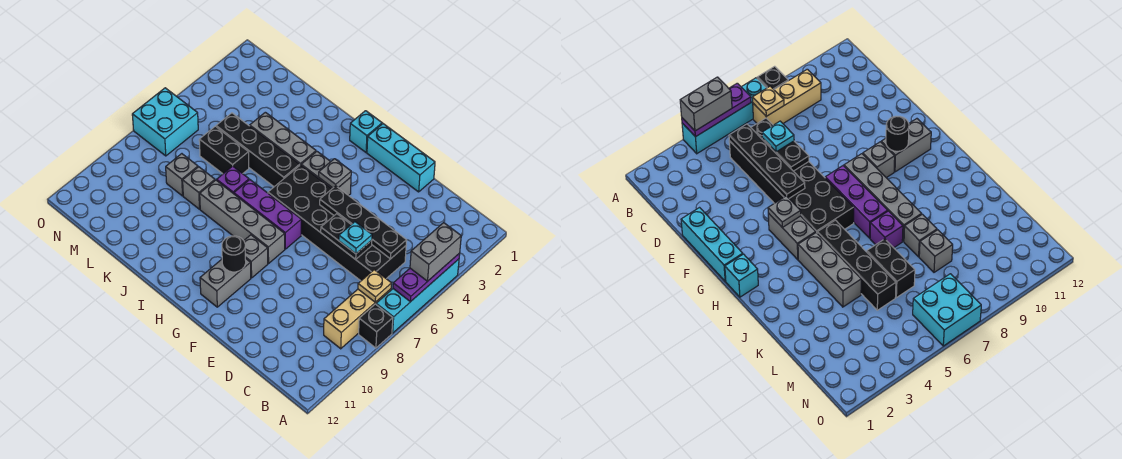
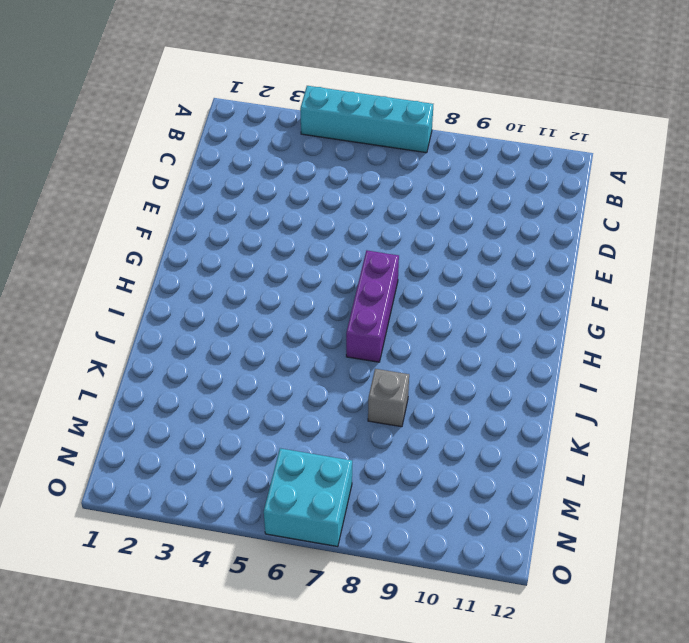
none -> black brick A8 level 1
none -> tan brick B7:B9 level 1
none -> black brick C5:H6 level 1

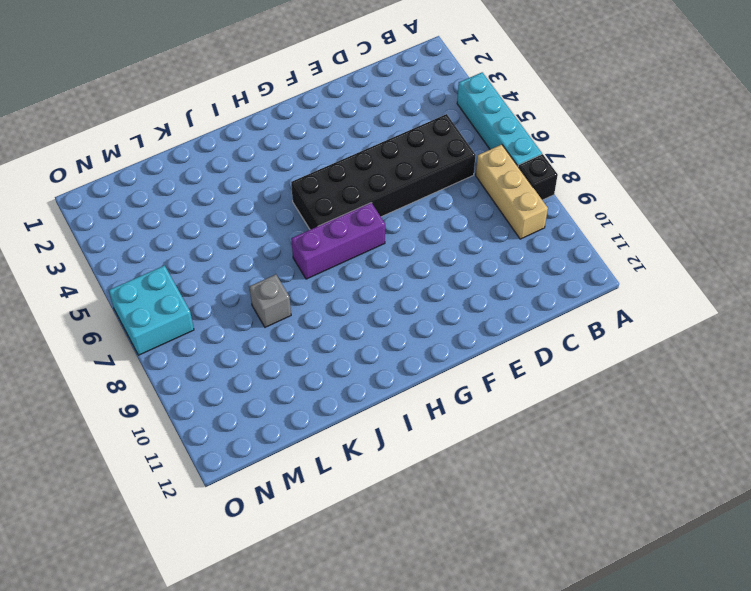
none -> cyan brick E1:G1 level 1
none -> grey brick G4:H4 level 1
none -> grey brick G8:J8 level 1

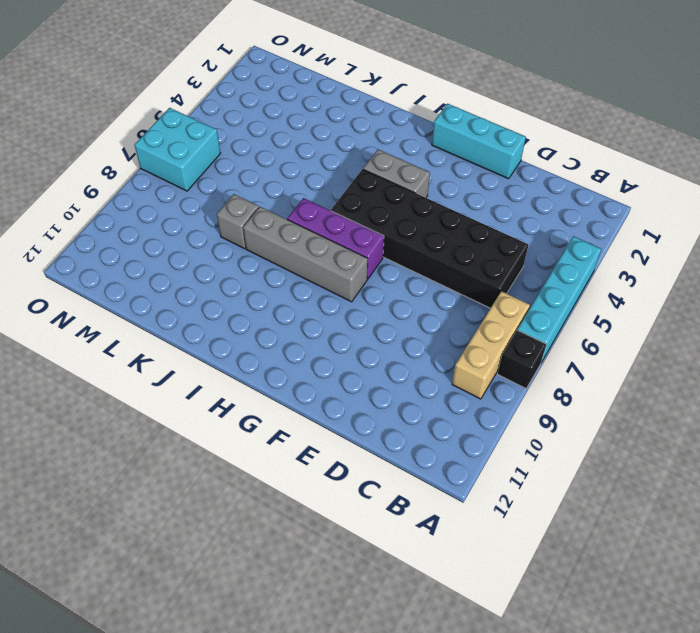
none -> grey brick G9 level 1
none -> grey brick G10:G11 level 1
none -> cyan brick H1 level 1

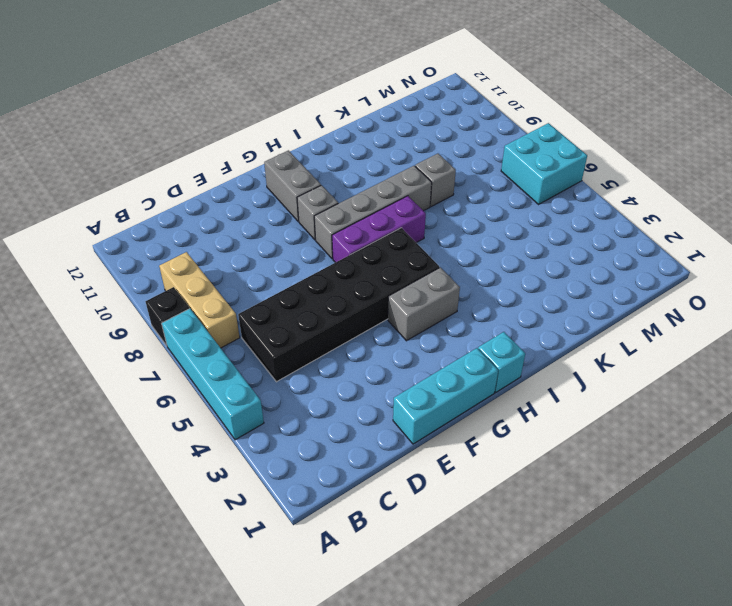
none -> grey brick I4:K4 level 1
none -> black brick I5:L5 level 1
none -> purple brick J7 level 1

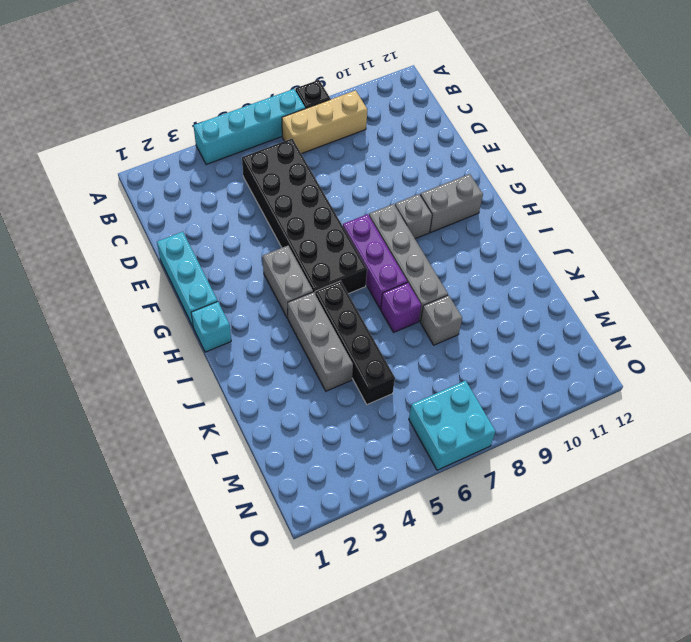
none -> black brick K6:L6 level 1
none -> grey brick L8 level 1
none -> purple plate A4:A6 level 2

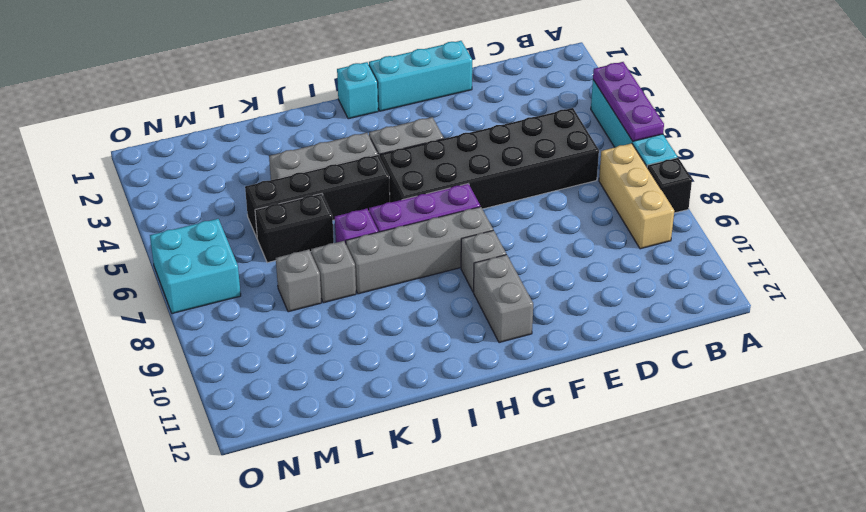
none -> tan plate B7 level 2
none -> black plate C5:F5 level 2
none -> black plate D6:E6 level 2

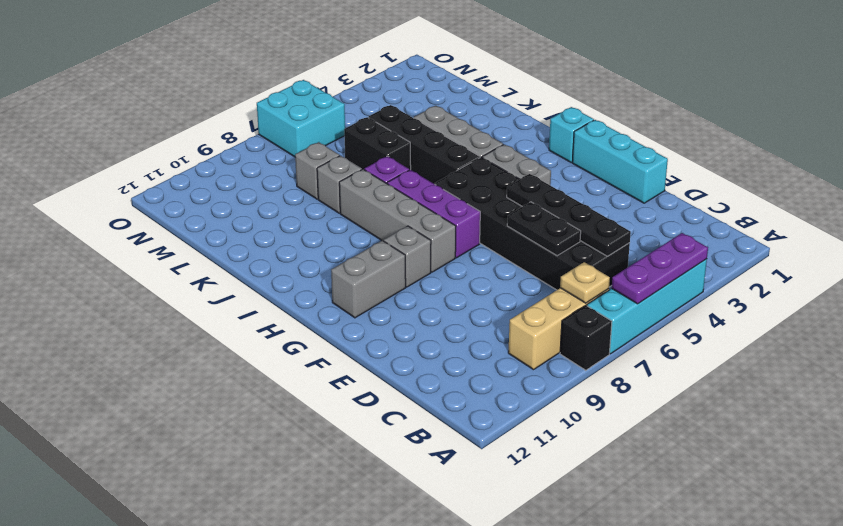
none -> grey plate G4 level 2
none -> black round brick G10 level 2
none -> grey brick A4:A5 level 3

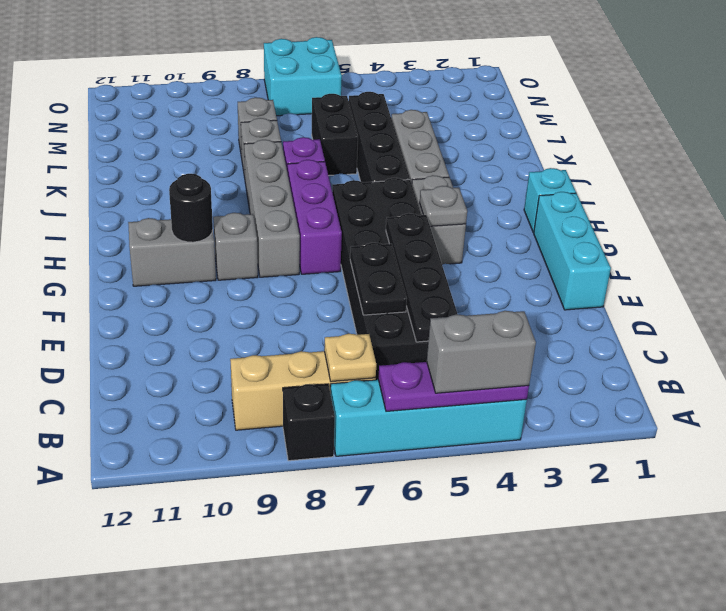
none -> cyan plate D6 level 3

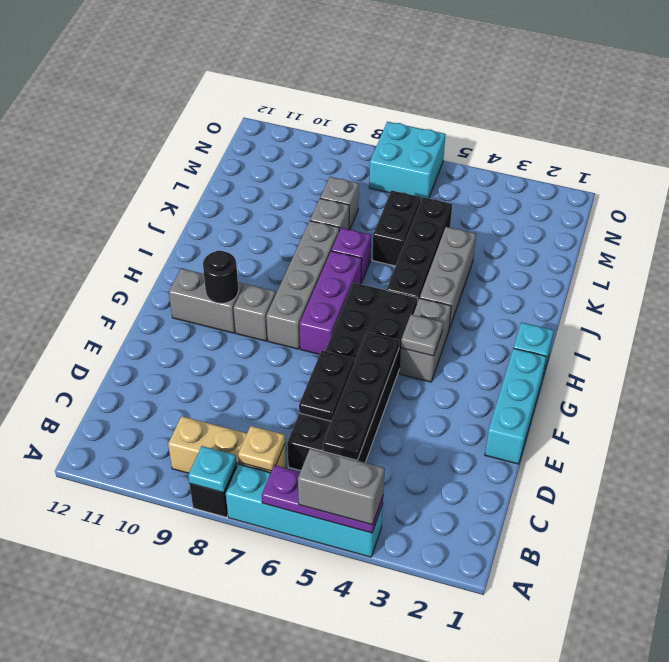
cyan plate A8 level 2 -> cyan plate D6 level 3

